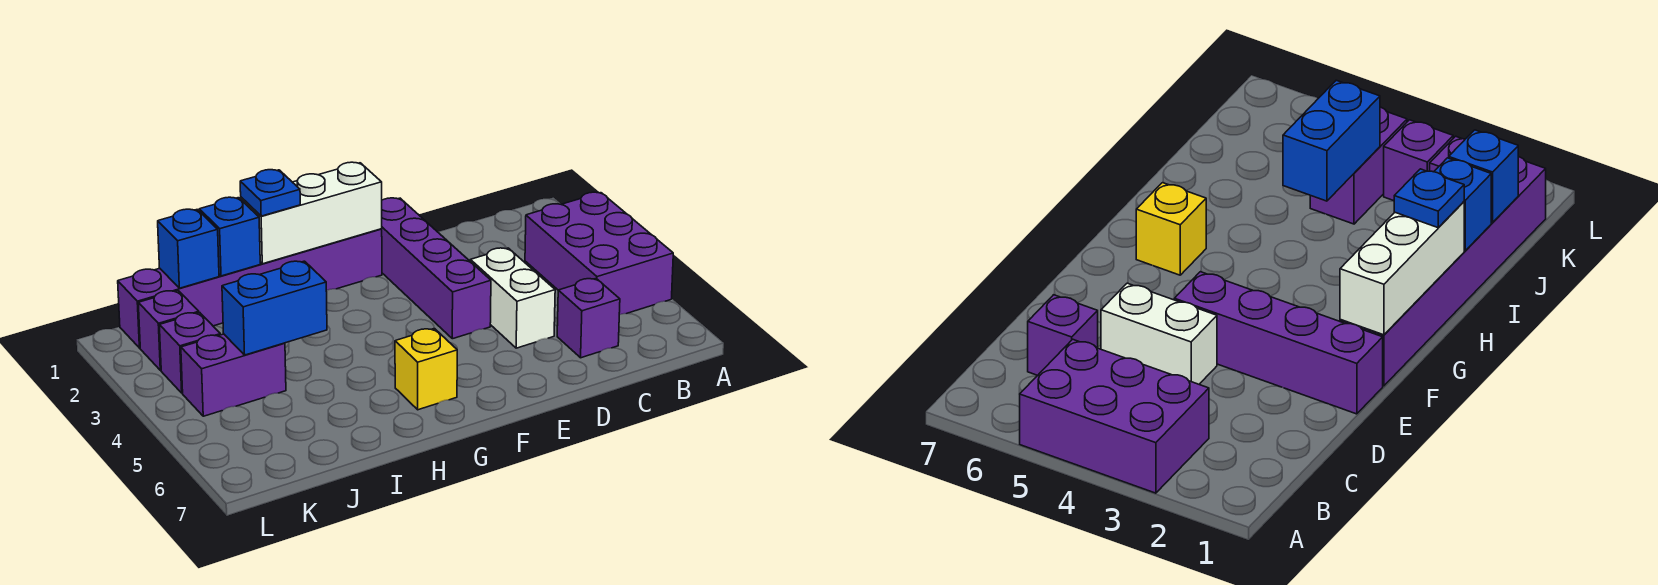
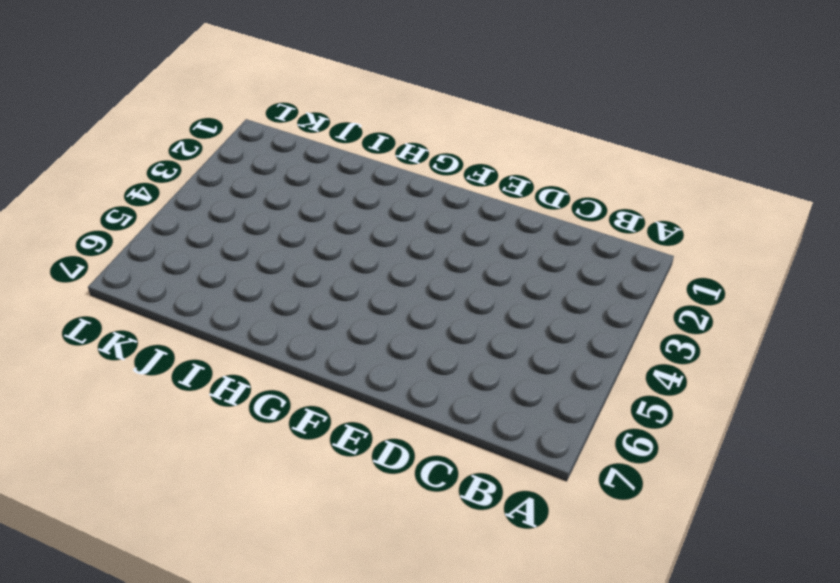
none -> purple brick A3:B5 level 1
none -> purple brick C6 level 1
none -> white brick D4:D5 level 1

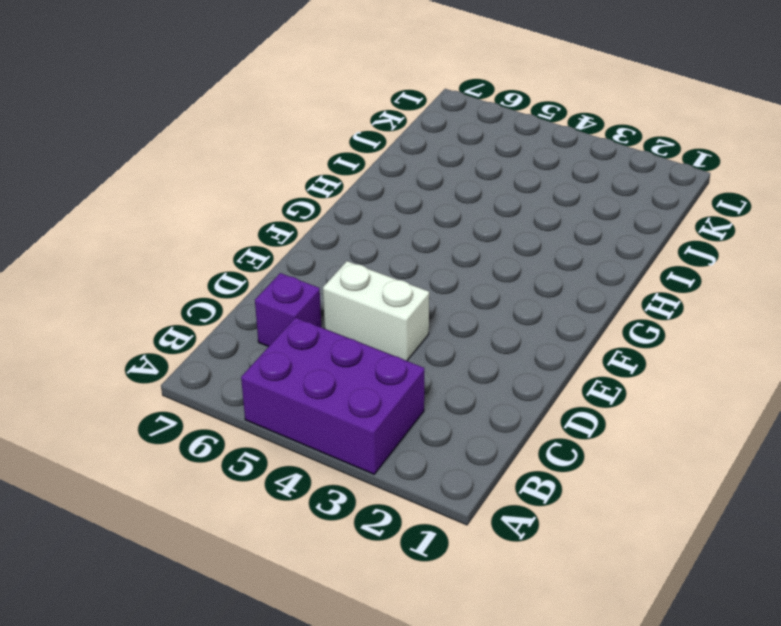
none -> purple brick E1:E4 level 1
none -> purple brick F1:K1 level 1
none -> yellow brick G6 level 1

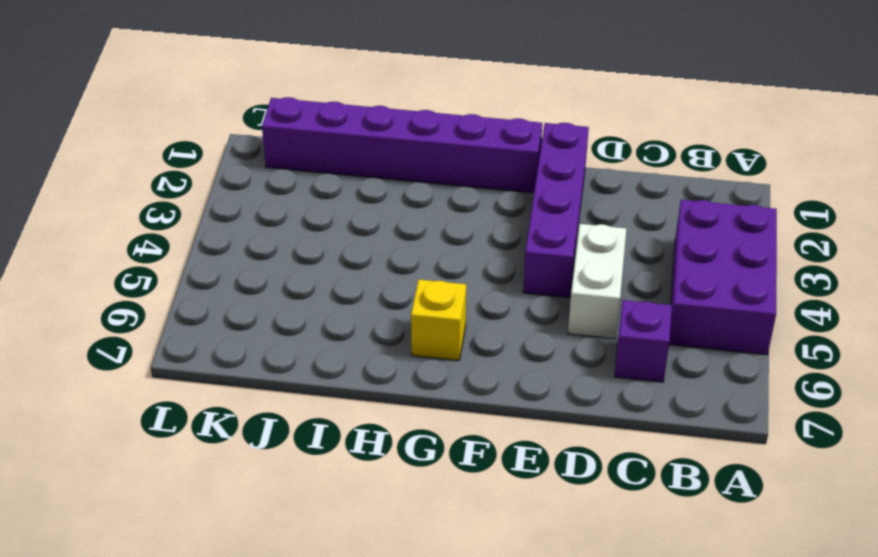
none -> purple brick J4:K4 level 1
none -> purple brick K2 level 1
none -> purple brick K3 level 1

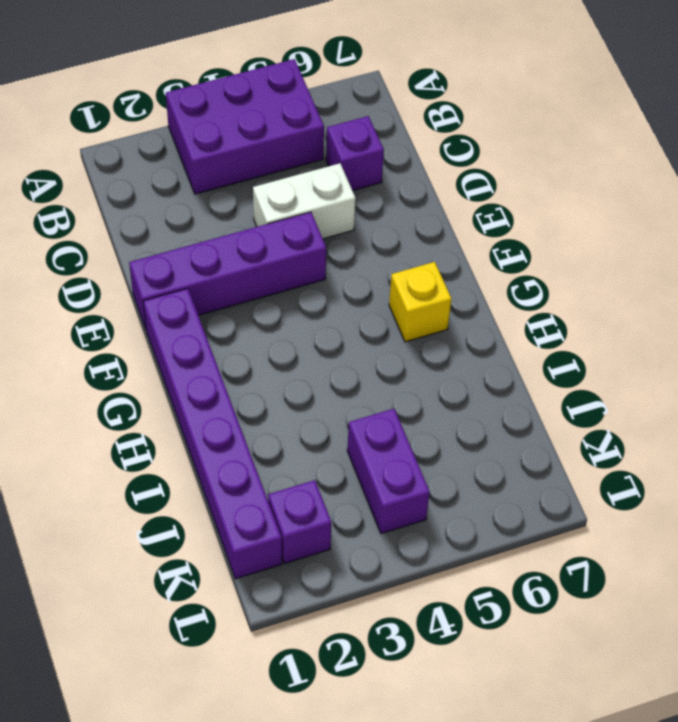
none -> purple brick K3 level 1
none -> white brick F1:H1 level 2
none -> blue brick I1 level 2

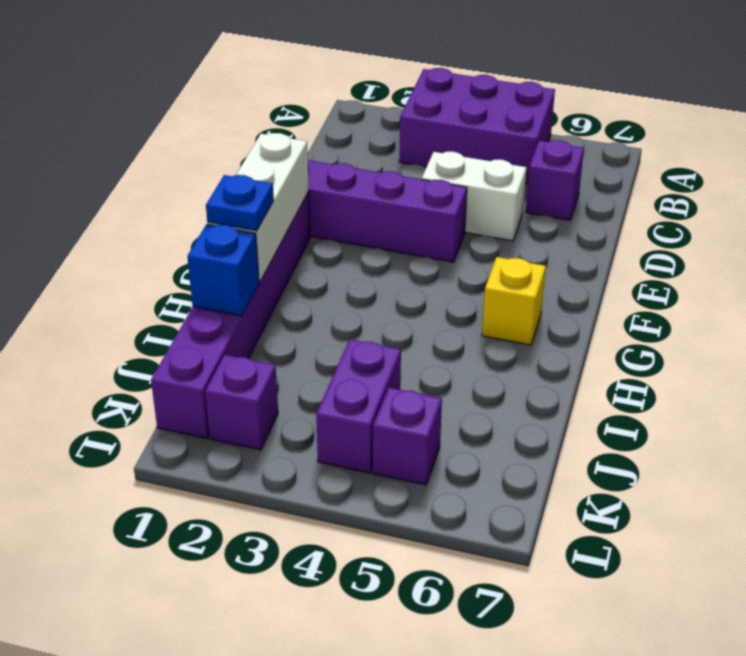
purple brick K5 level 1 -> purple brick K3 level 1
none -> blue brick I4:J4 level 2
none -> blue brick J1 level 2

